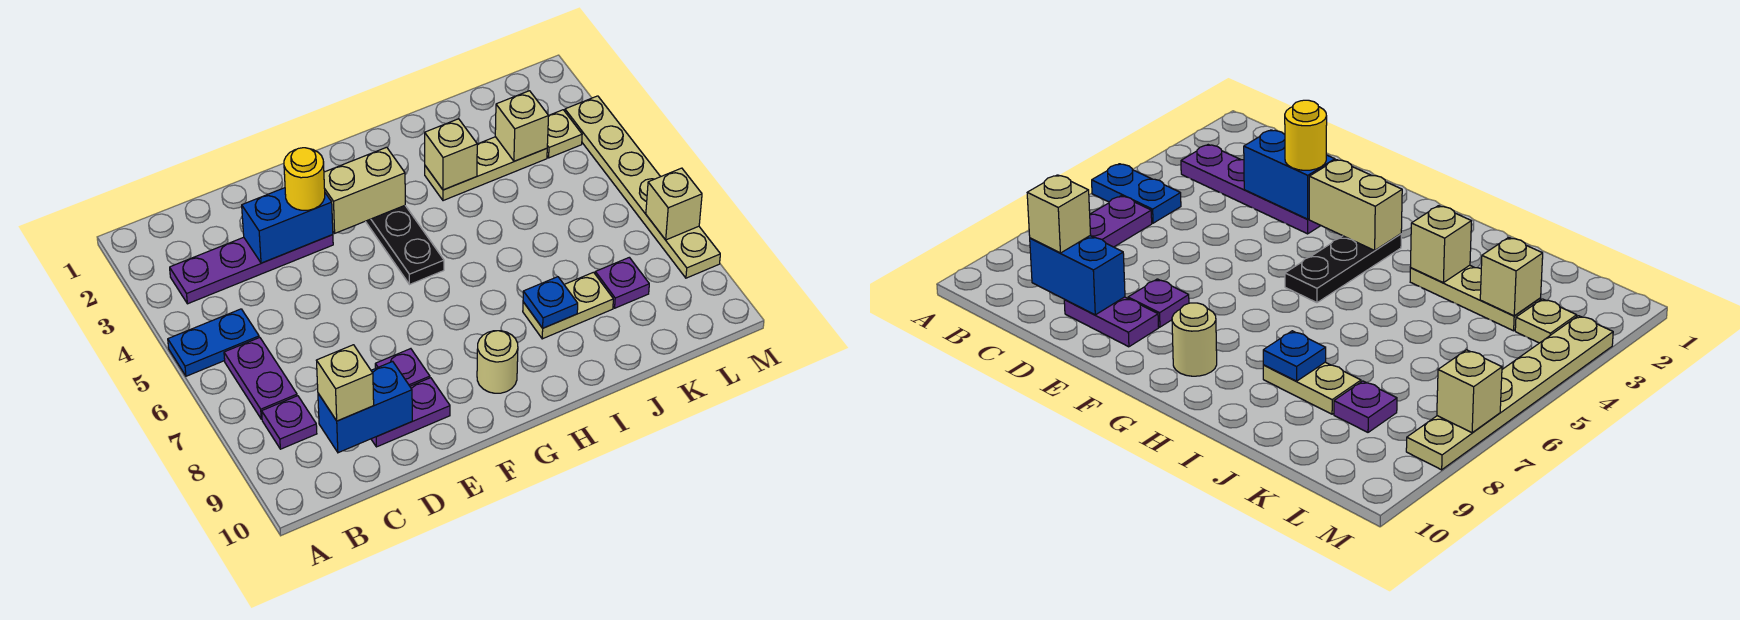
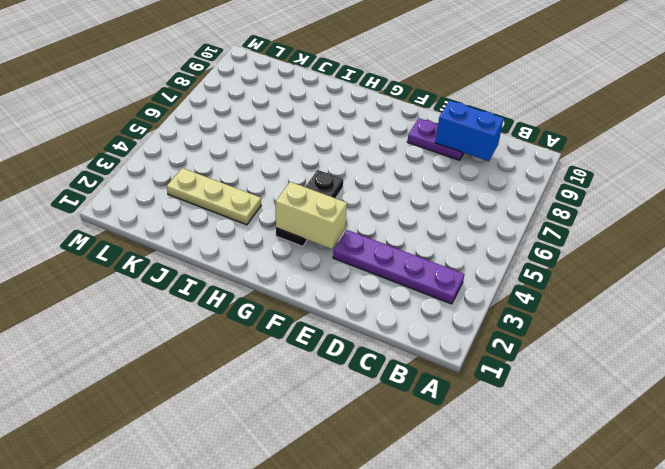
none -> blue plate A5:B5 level 1
none -> purple plate B6:B7 level 1
none -> purple plate B8 level 1

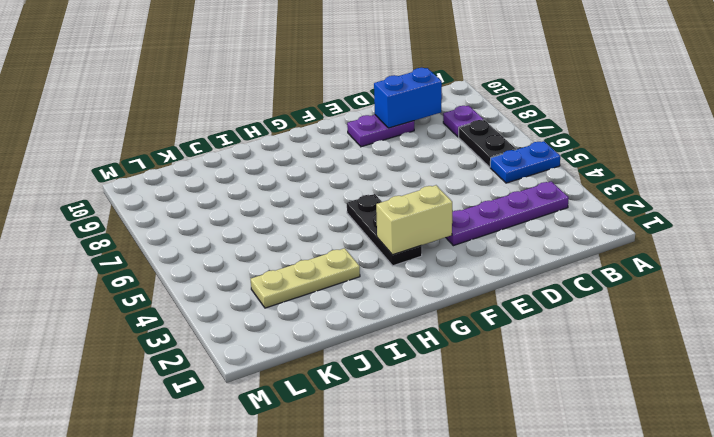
black plate B6:B7 level 1 -> purple plate B6:B7 level 1
none -> purple plate E8 level 1
none -> tan round brick G9 level 1
none -> tan plate I8:J8 level 1

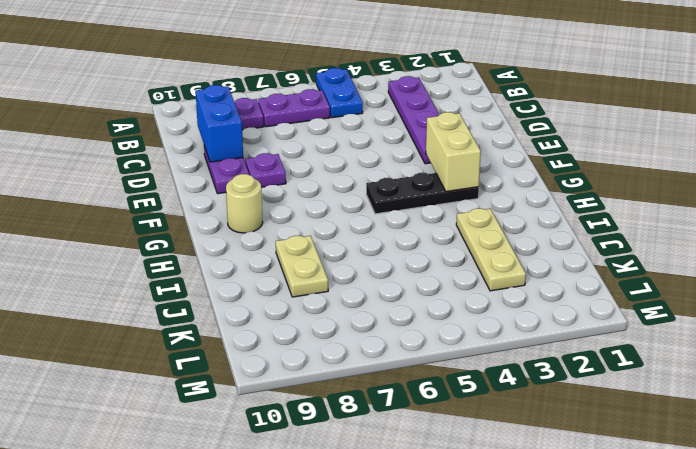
none -> purple plate K8 level 1
none -> tan plate L3 level 1
none -> tan plate M3:M8 level 1

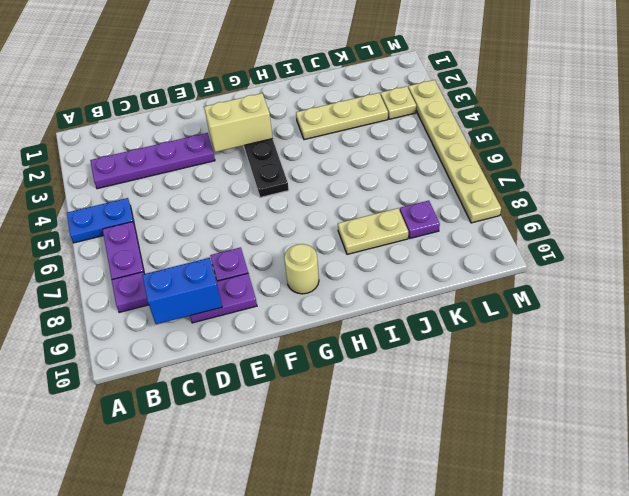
none -> blue brick D3:E3 level 2
none -> tan brick I3 level 2
none -> blue plate I8 level 2

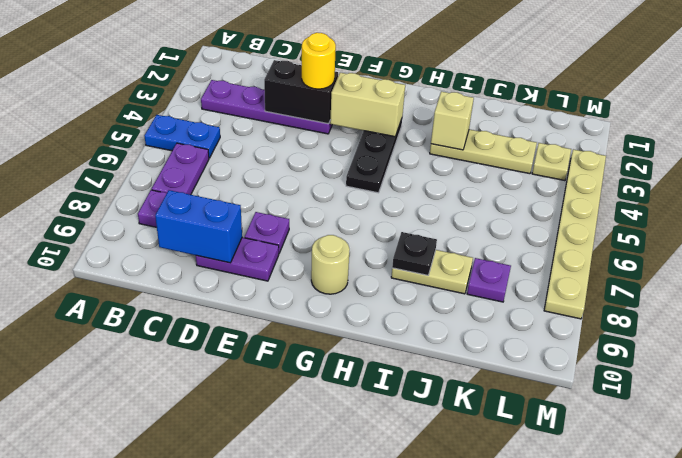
black brick D3:E3 level 2 -> blue brick D3:E3 level 2
black plate I8 level 2 -> blue plate I8 level 2
none -> tan brick K3 level 2
none -> tan brick M7 level 2
none -> tan brick C9 level 3

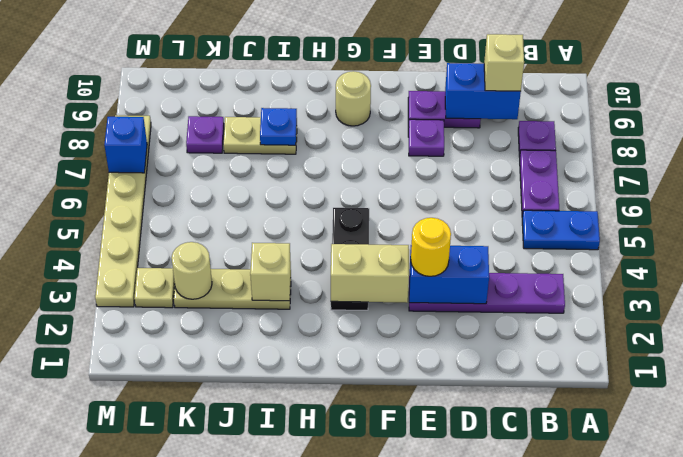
tan round brick K3 level 2 -> tan brick K3 level 2
blue brick M7 level 2 -> tan brick M7 level 2

